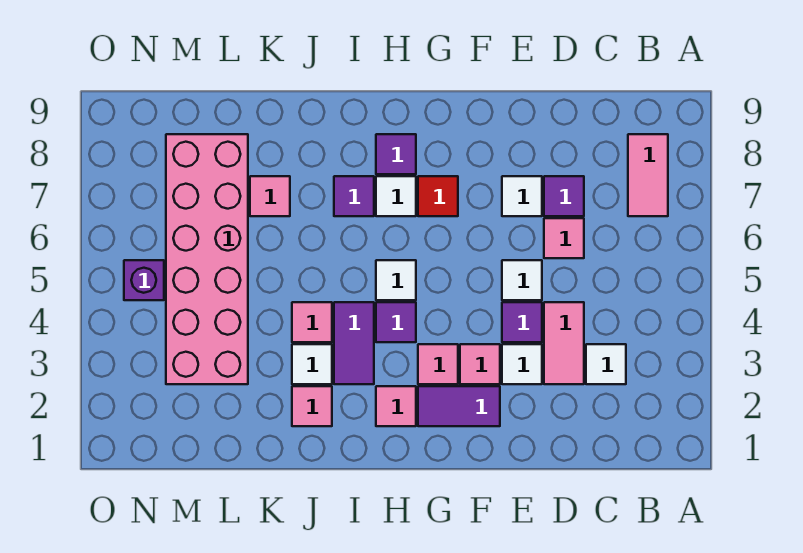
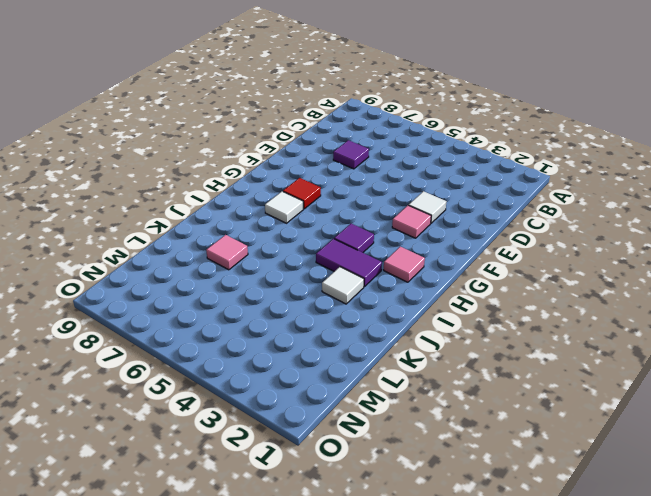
none -> pink tile B7:B8 level 1
none -> white tile C3 level 1
none -> pink tile D3:D4 level 1

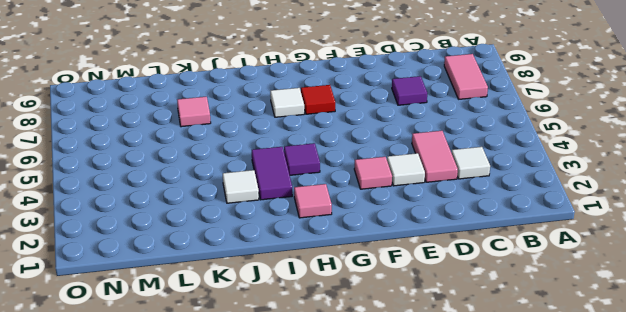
none -> pink tile D6 level 1
none -> purple tile E4 level 1
none -> white tile E5 level 1

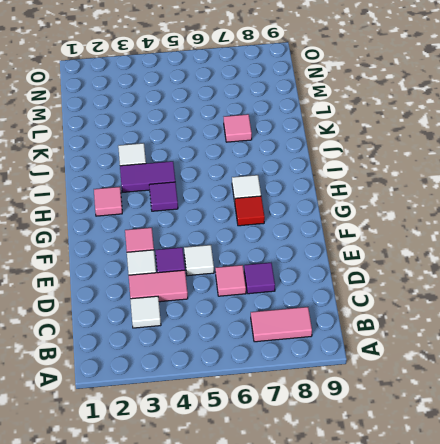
none -> white tile E7 level 1
none -> purple tile F2:G2 level 1
none -> pink tile G3 level 1

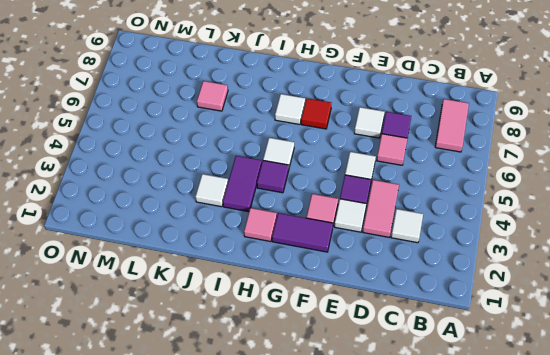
none -> pink tile G3 level 1
none -> purple tile H8 level 1
none -> purple tile I7 level 1

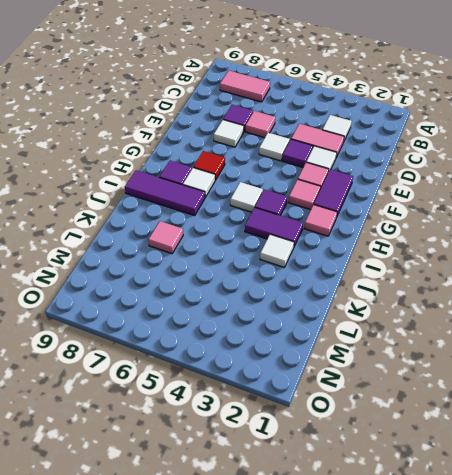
purple tile I7:I9 level 1 -> purple tile I7 level 1
none -> pink tile J2 level 1
none -> pink tile J4 level 1
none -> pink brick L3:M8 level 1

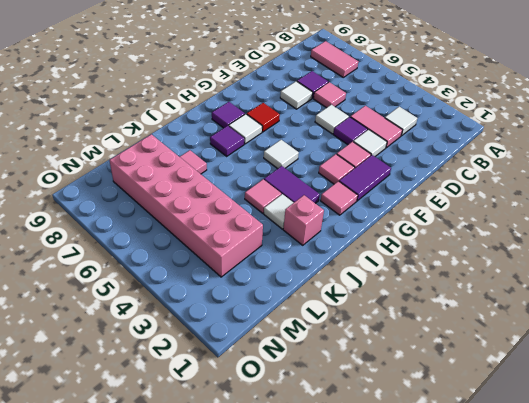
pink brick J2 level 1 -> pink tile J2 level 1
none -> purple tile H4 level 1
none -> purple brick N5 level 1

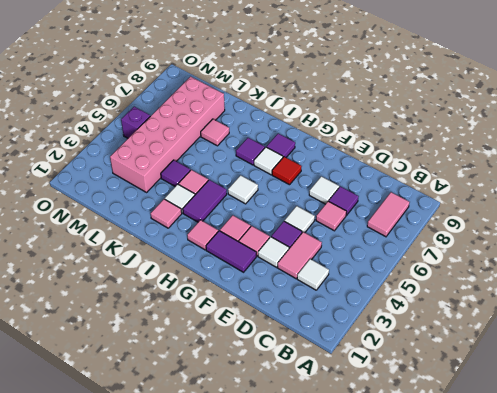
purple tile K4 level 1 -> purple tile H4 level 1

